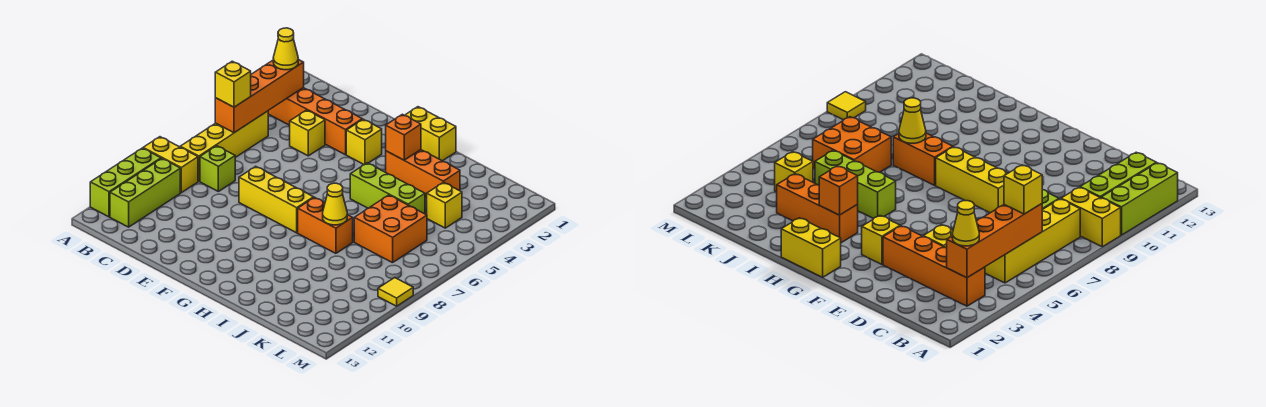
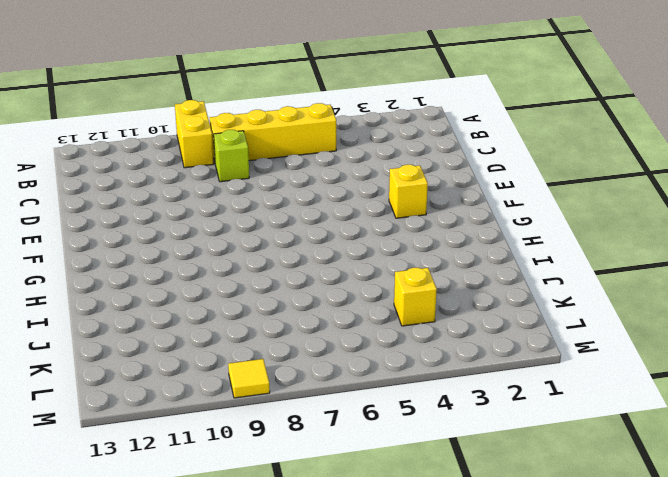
none -> lime brick A10:A12 level 1
none -> orange brick B3:E3 level 1
none -> lime brick B10:B12 level 1

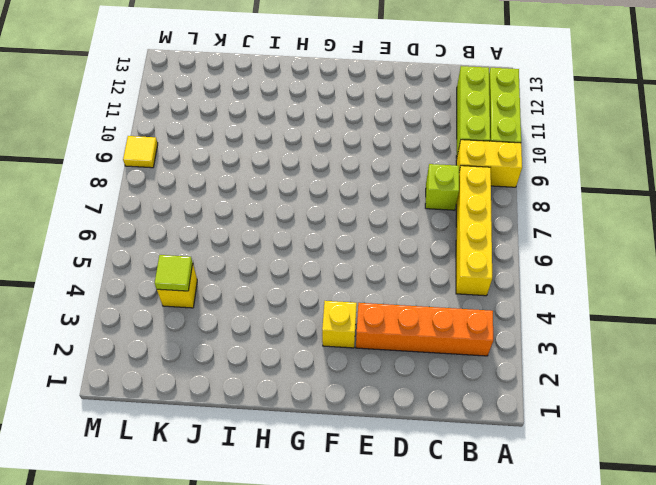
lime tile K4 level 2 -> none
none -> yellow brick D4 level 1
none -> yellow brick E8:G8 level 1
none -> yellow brick G1:H1 level 1

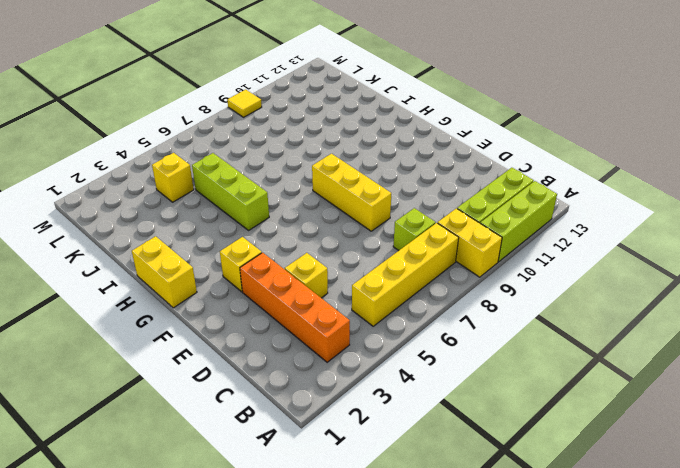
none -> orange brick H3:J3 level 1
none -> orange brick H8:I8 level 1
none -> orange brick J6:K7 level 1

